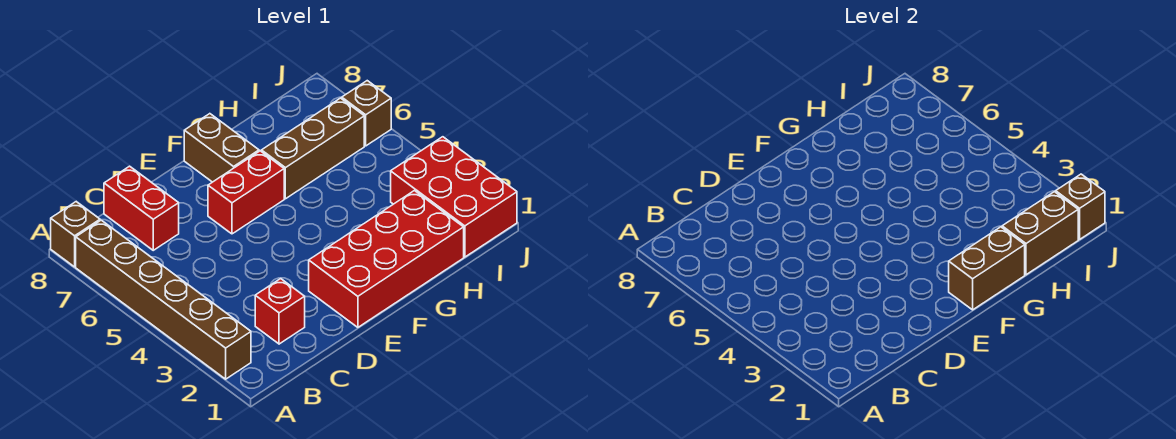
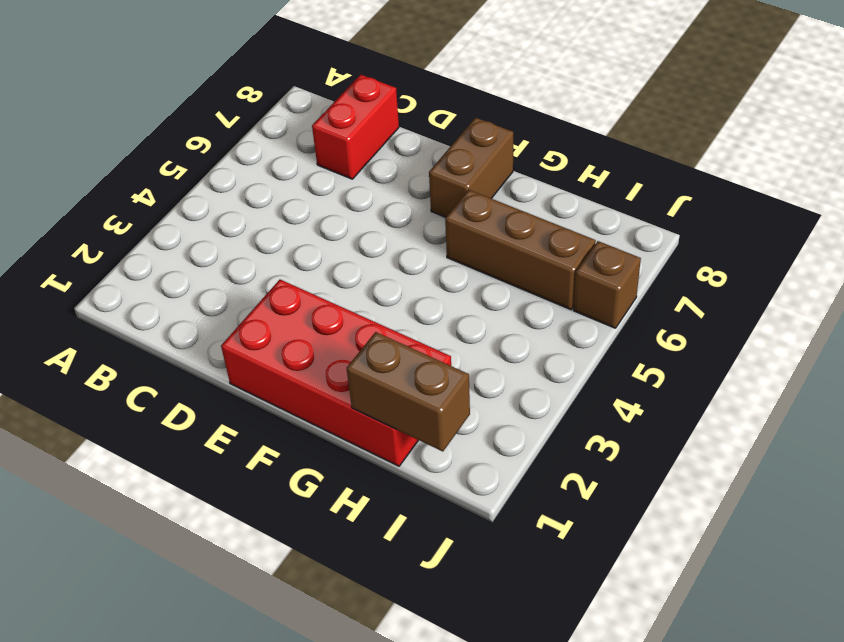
none -> brown brick A2:A7 level 1
none -> brown brick A8 level 1
none -> red brick C2 level 1

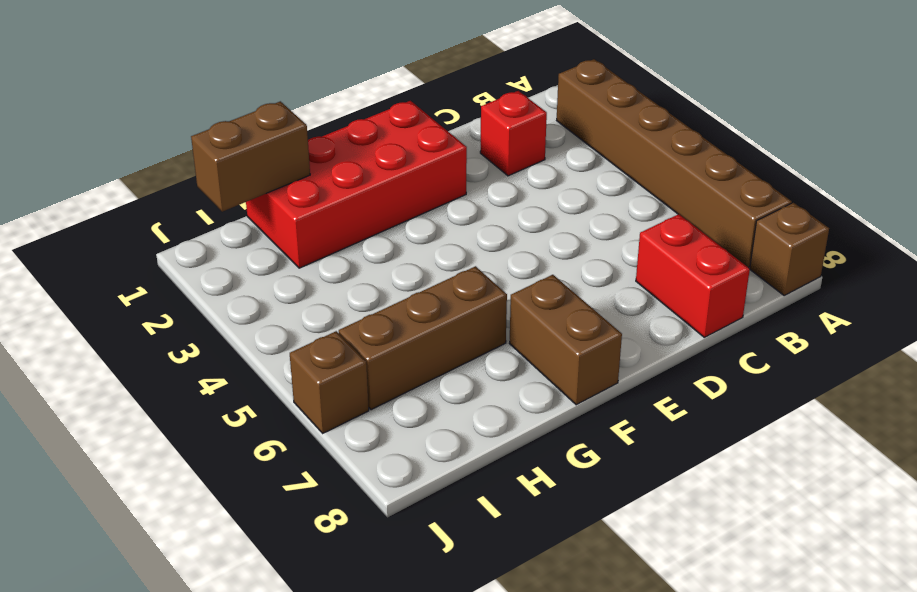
none -> red brick E6:F6 level 1
none -> red brick I1:J3 level 1
none -> brown brick F1:G1 level 2

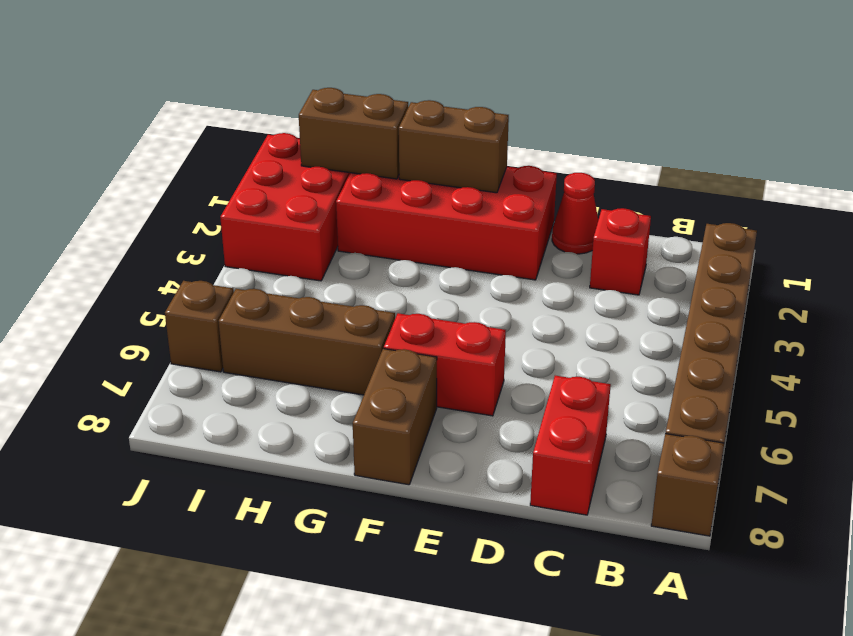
red cone D1 level 1 -> none
none -> brown brick J1 level 2

